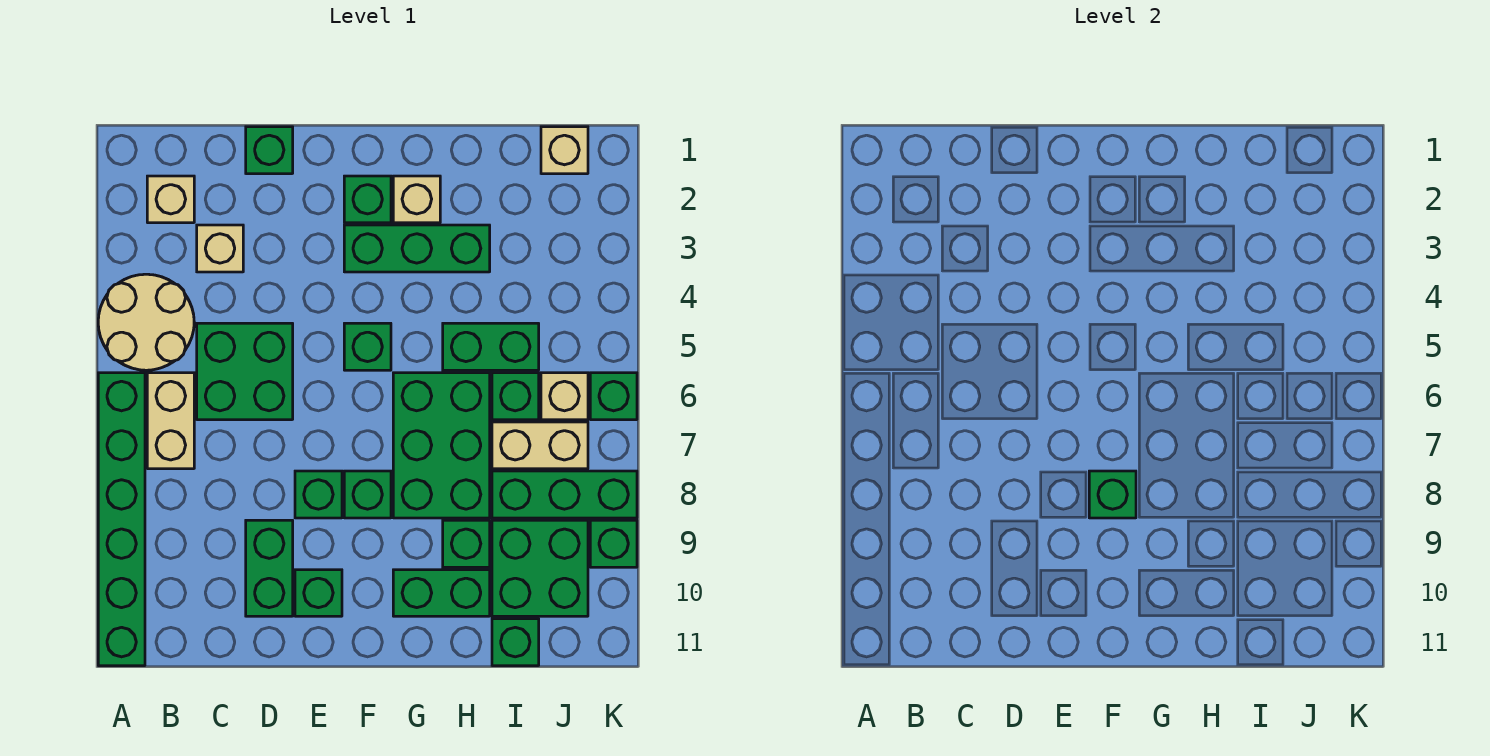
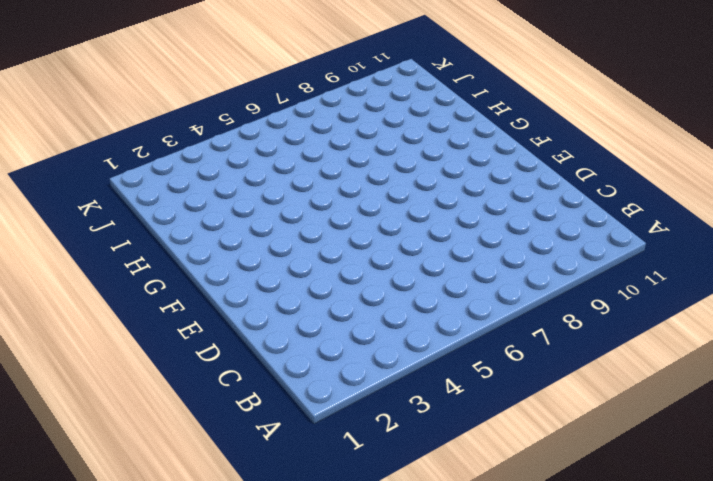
none -> tan round brick A4:B5 level 1
none -> green brick A6:A11 level 1
none -> tan brick B2 level 1

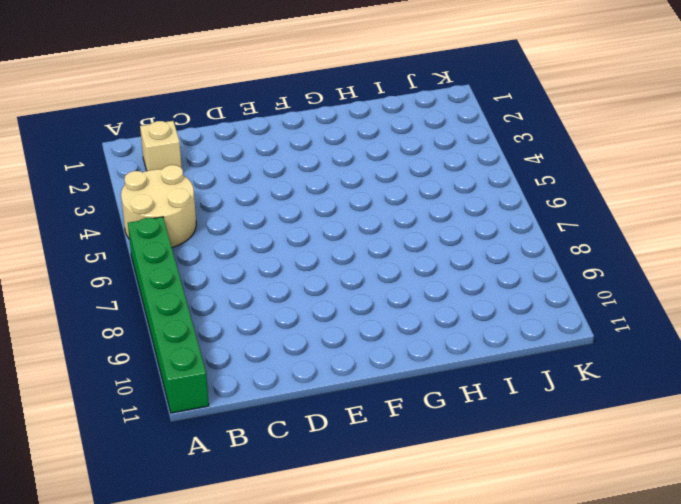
none -> tan brick B6:B7 level 1
none -> tan brick C3 level 1
none -> green brick C5:D6 level 1

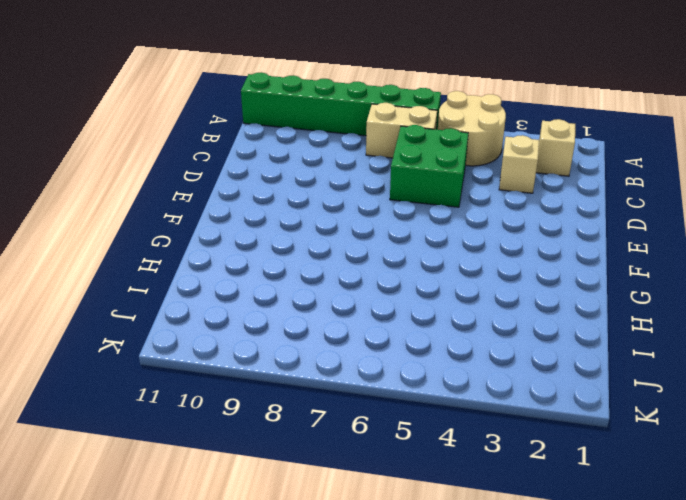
none -> green brick D1 level 1
none -> green brick D9:D10 level 1
none -> green brick E8 level 1

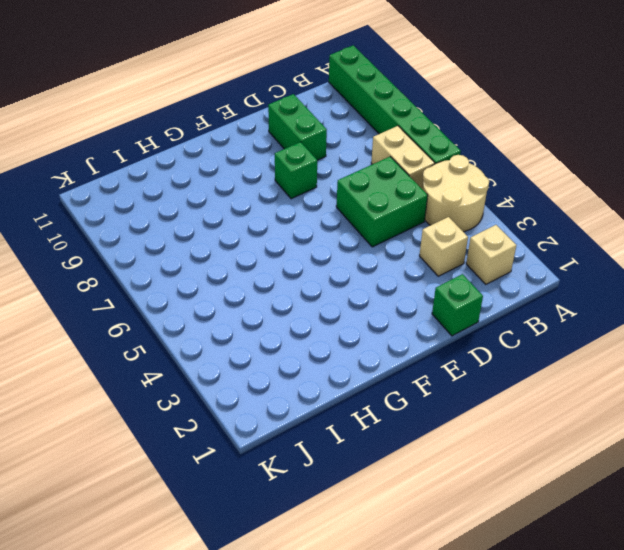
none -> green brick E10 level 1
none -> green brick F2 level 1
none -> green brick F3:H3 level 1

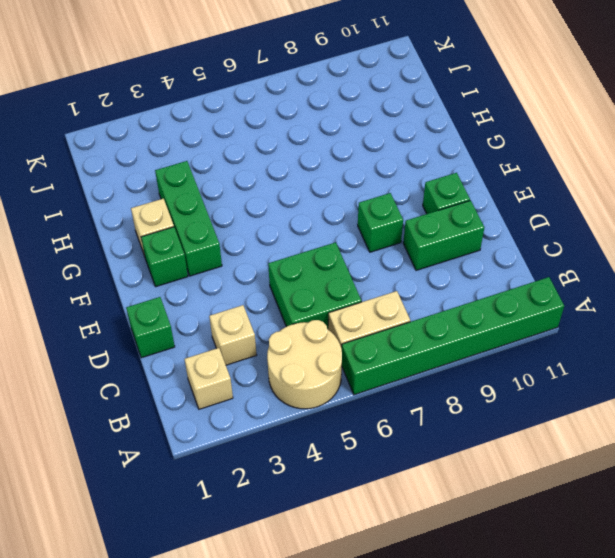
none -> green brick F5 level 1
none -> green brick F8 level 1
none -> green brick G6:H8 level 1

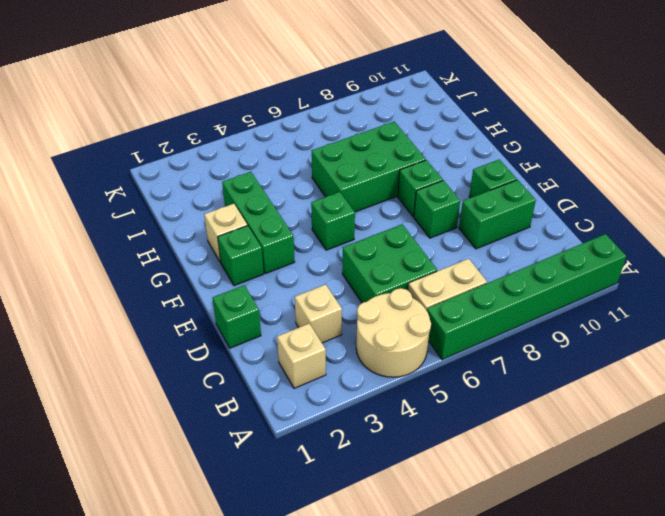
none -> green brick G10:H10 level 1
none -> green brick H5:I5 level 1
none -> green brick H9 level 1

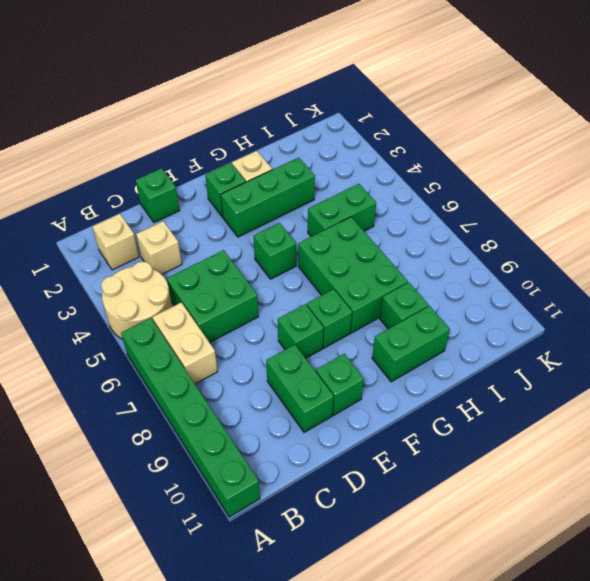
none -> green brick I6 level 1
none -> tan brick I7:J7 level 1
none -> green brick I8:K8 level 1

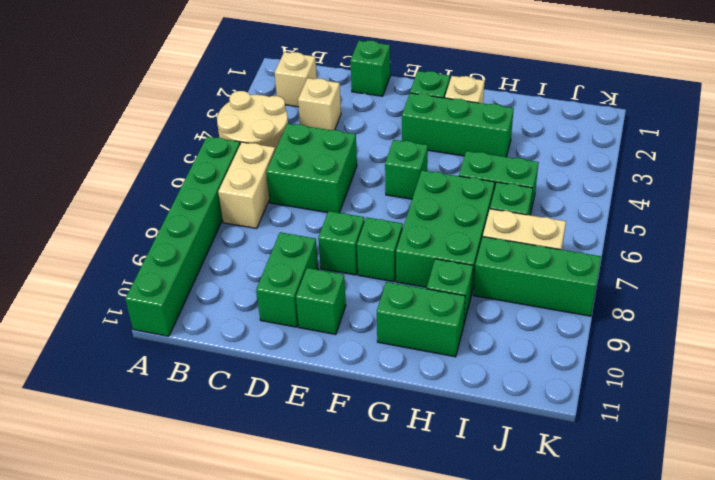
none -> green brick I9:J10 level 1
none -> green brick I11 level 1
none -> tan brick J1 level 1

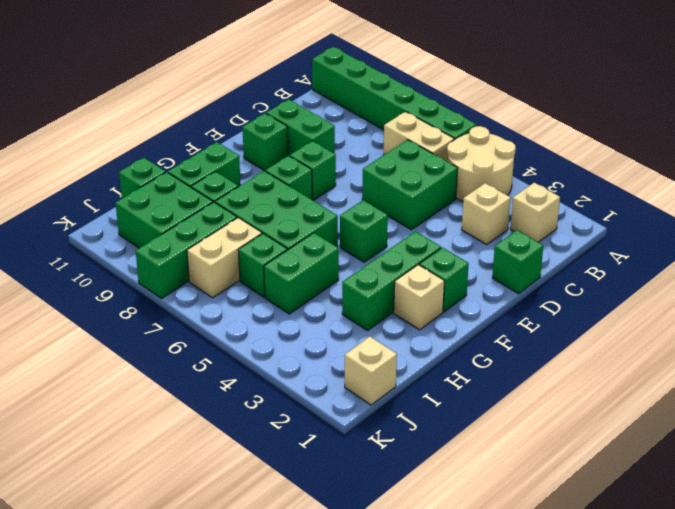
none -> tan brick J6 level 1
none -> green brick K6 level 1
none -> green brick K9 level 1

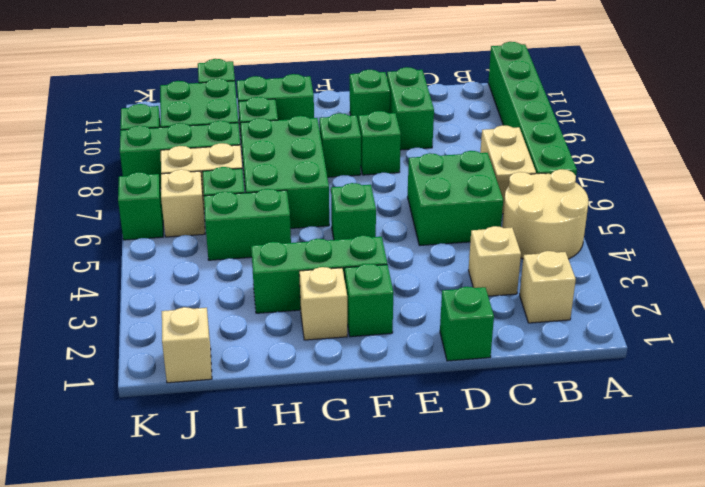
none -> green brick F8 level 2

